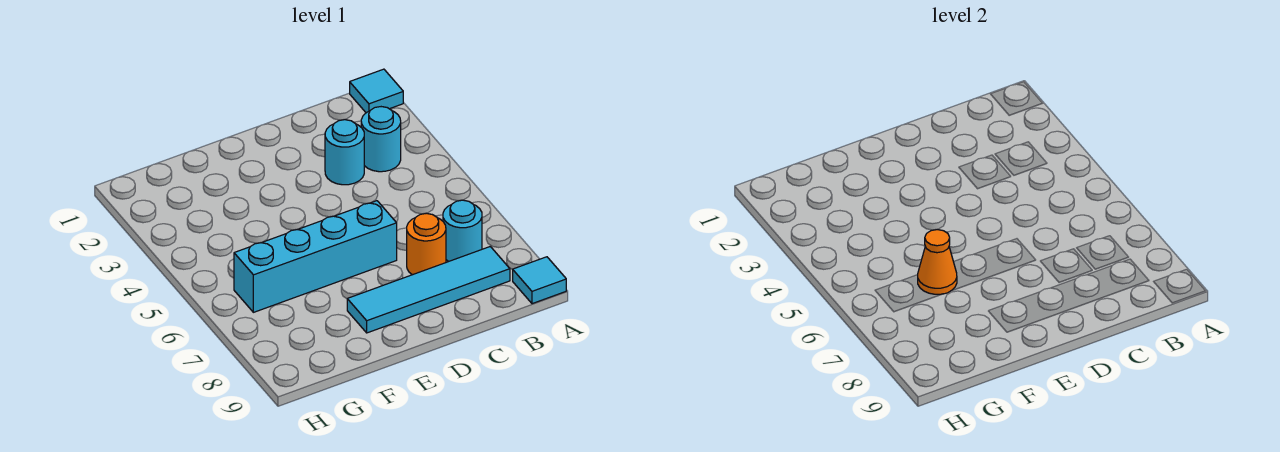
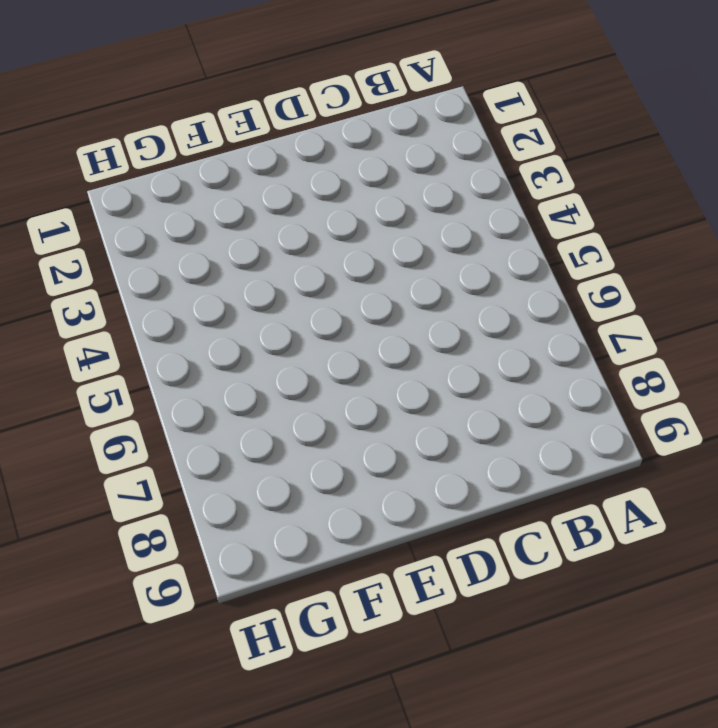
none -> cyan tile A1 level 1
none -> cyan tile A9 level 1

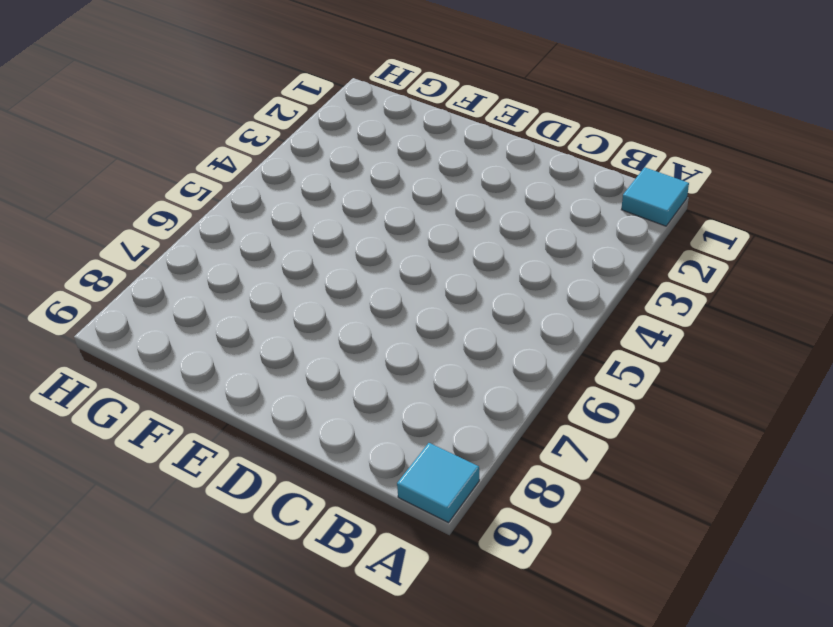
none -> cyan round brick B3 level 1
none -> cyan round brick B7 level 1

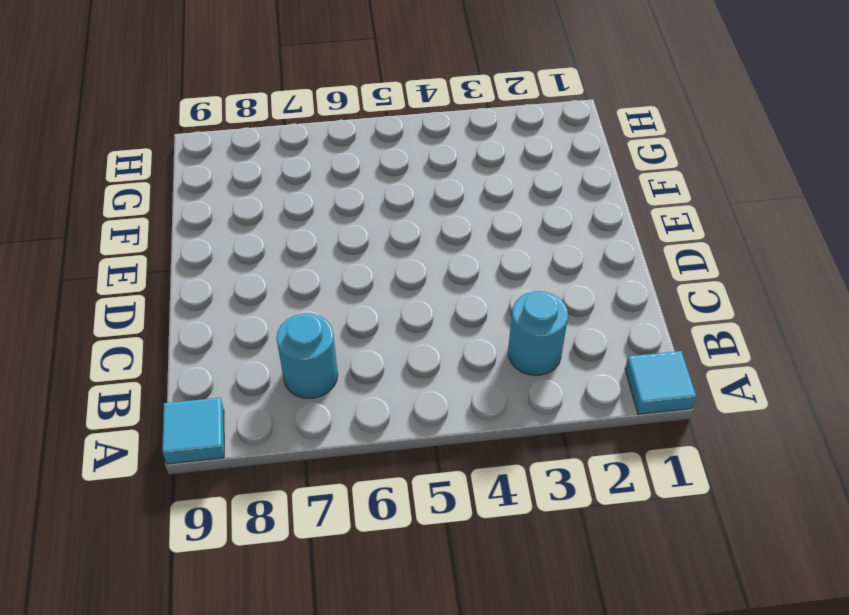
none -> cyan tile B8:E8 level 1
none -> cyan round brick C3 level 1

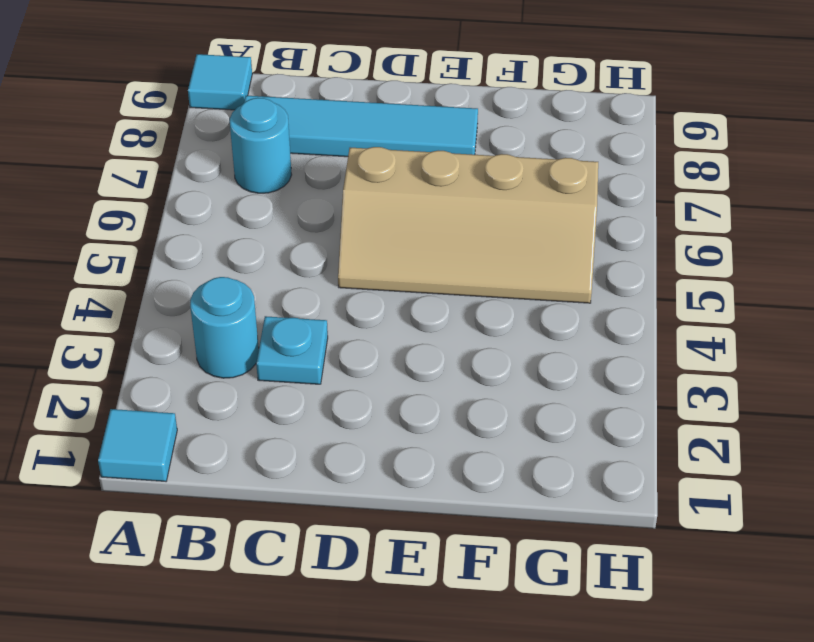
cyan plate C3 level 1 -> cyan round brick C3 level 1
tan slope D5:G6 level 1 top 6 -> cyan brick D6:G6 level 1
none -> orange round brick C7 level 1
none -> orange cone F6 level 2

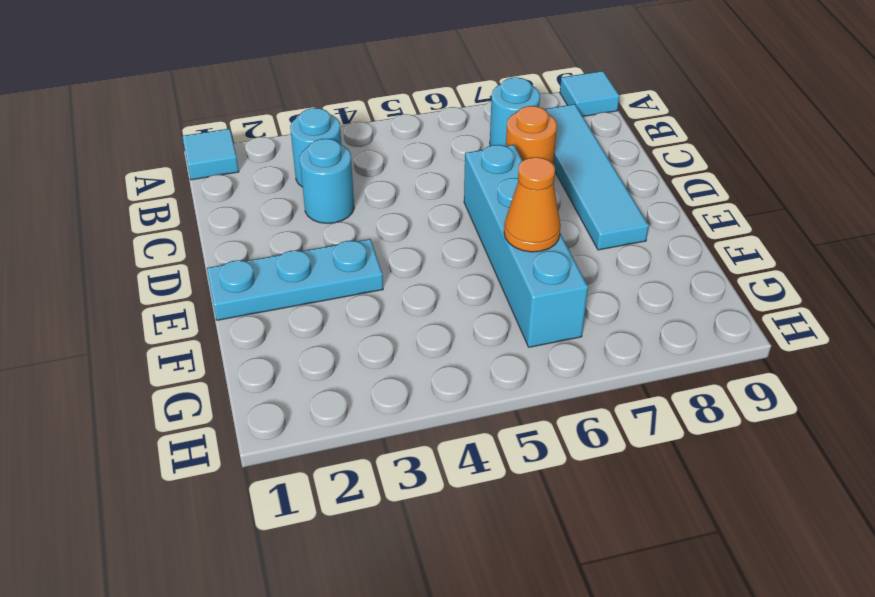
cyan plate E1:E3 level 1 -> none

